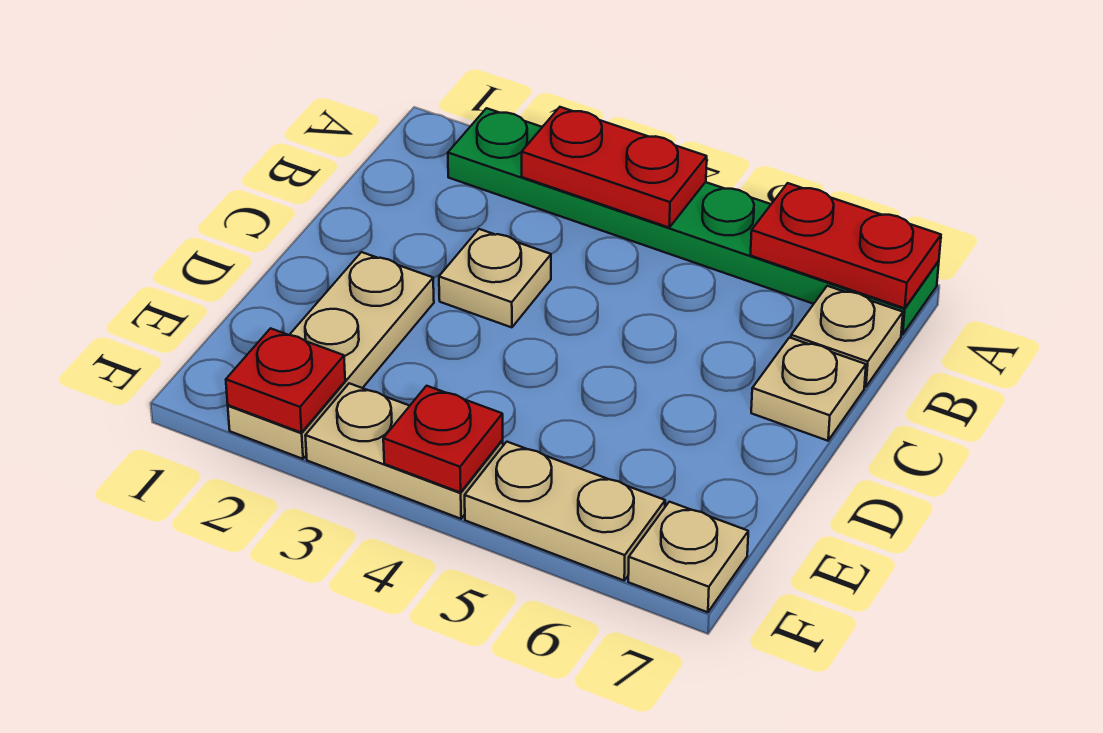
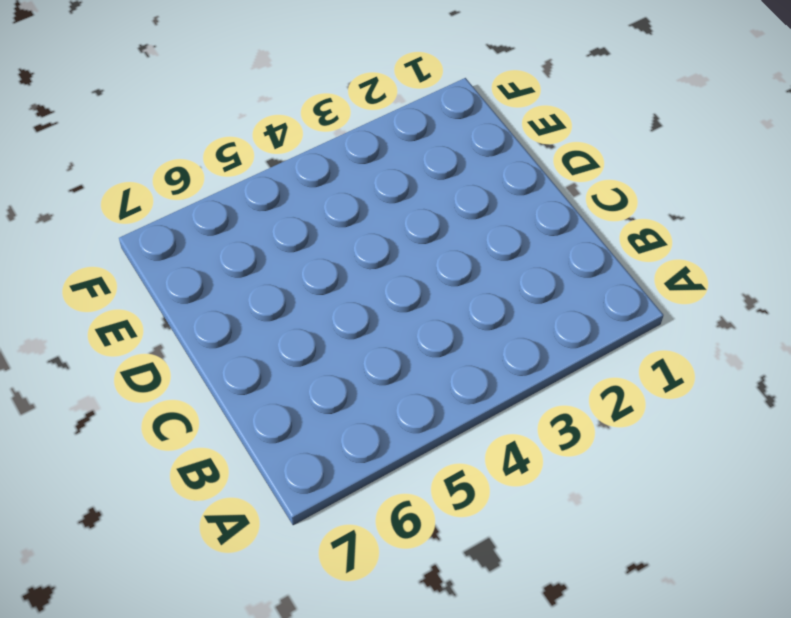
none -> green plate A2:A7 level 1
none -> tan plate B7 level 1
none -> tan plate C3 level 1

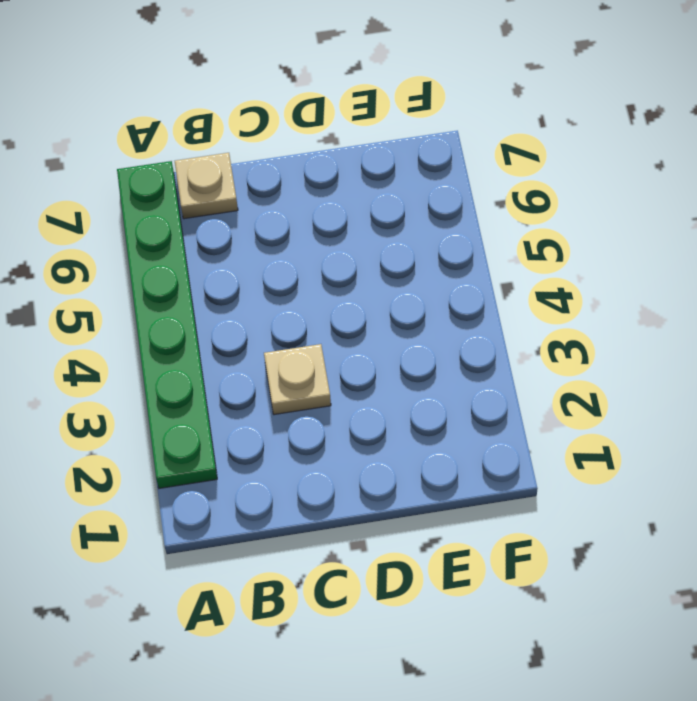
none -> tan plate C7 level 1
none -> tan plate D2:F2 level 1
none -> tan plate F3:F4 level 1

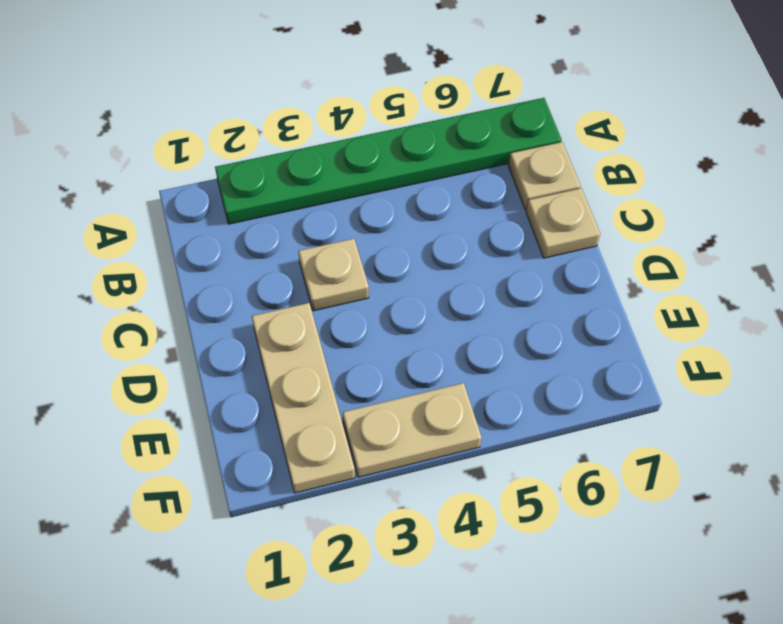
none -> tan plate F5:F6 level 1
none -> tan plate F7 level 1
none -> red plate A3:A4 level 2

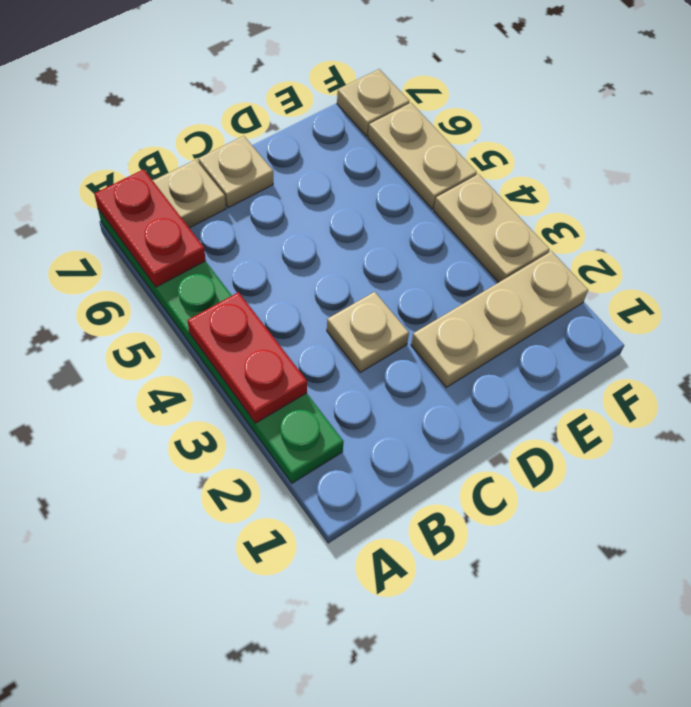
none -> red plate F2 level 2
none -> red plate F4 level 2

